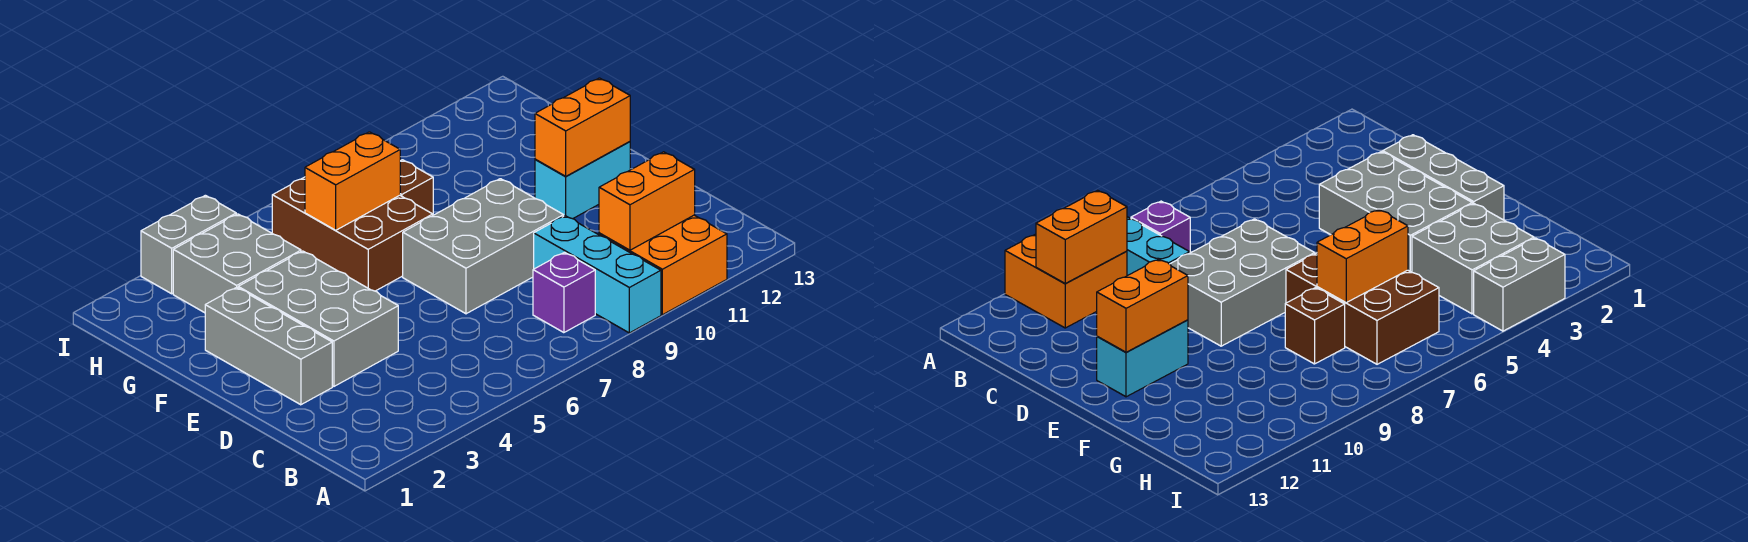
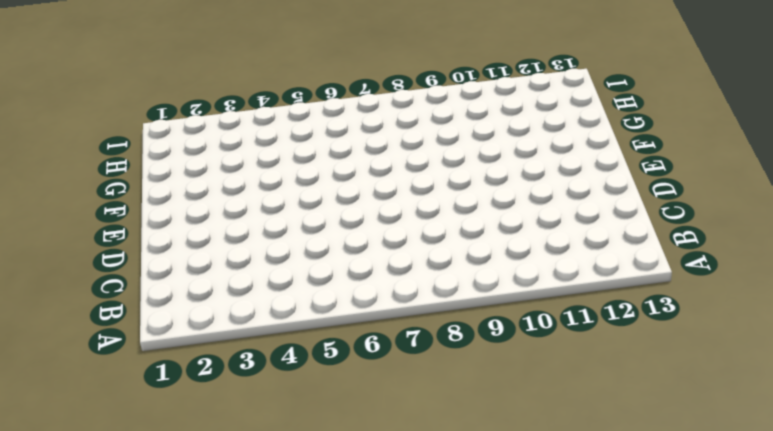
none -> cyan brick A9:C9 level 1
none -> orange brick A10:B11 level 1
none -> purple brick B8 level 1

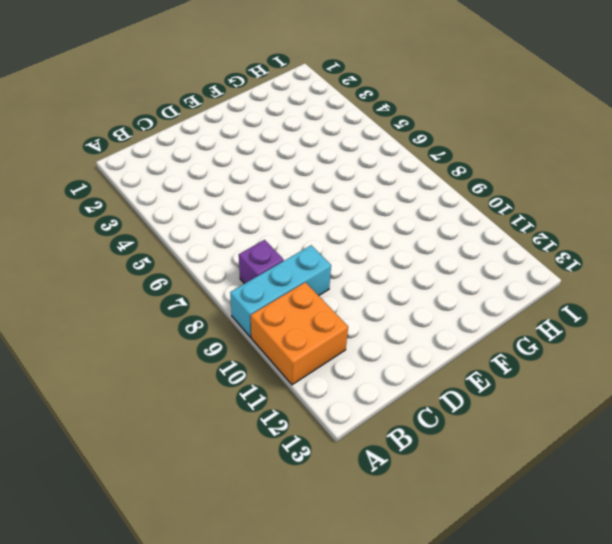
none -> grey brick D2:F2 level 1
none -> grey brick D3:F4 level 1
none -> grey brick D7:E9 level 1

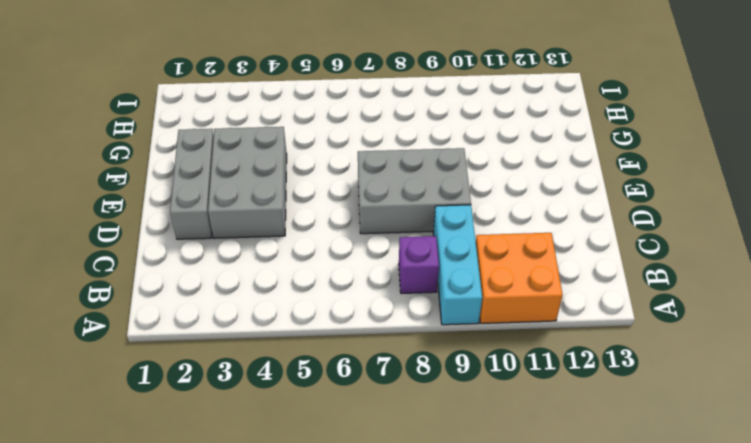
none -> cyan brick E11:E12 level 1
none -> brown brick F6:H7 level 1
none -> grey brick G3:H4 level 1

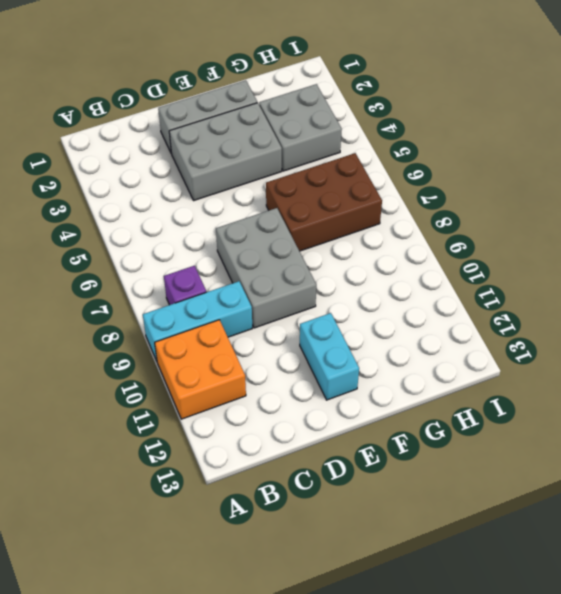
none -> brown brick G8 level 1
none -> grey brick I3:I4 level 1
none -> orange brick B10:B11 level 2

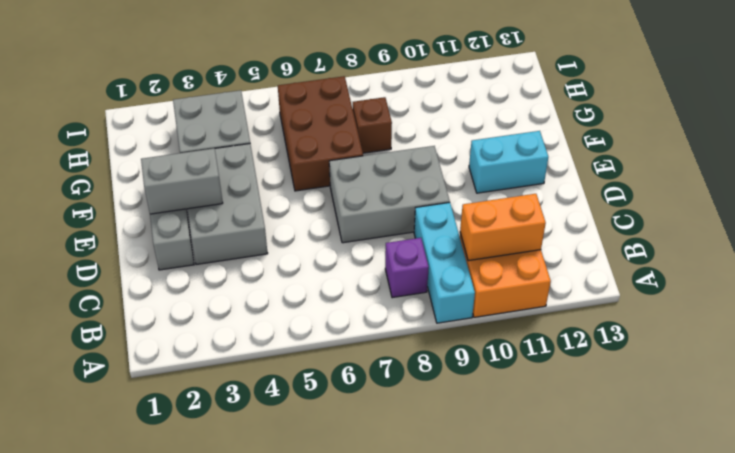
grey brick E2:E3 level 2 -> grey brick I3:I4 level 1
none -> orange brick E11:E12 level 2
none -> orange brick G6:G7 level 2

